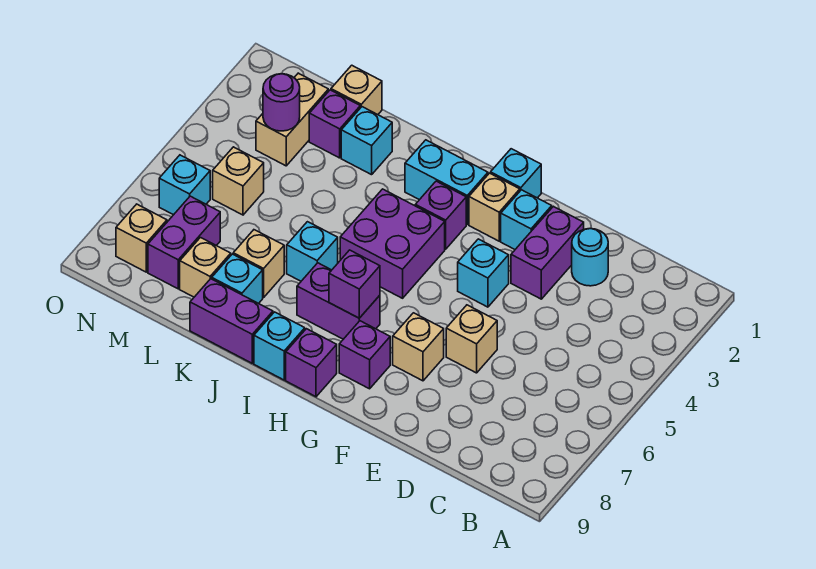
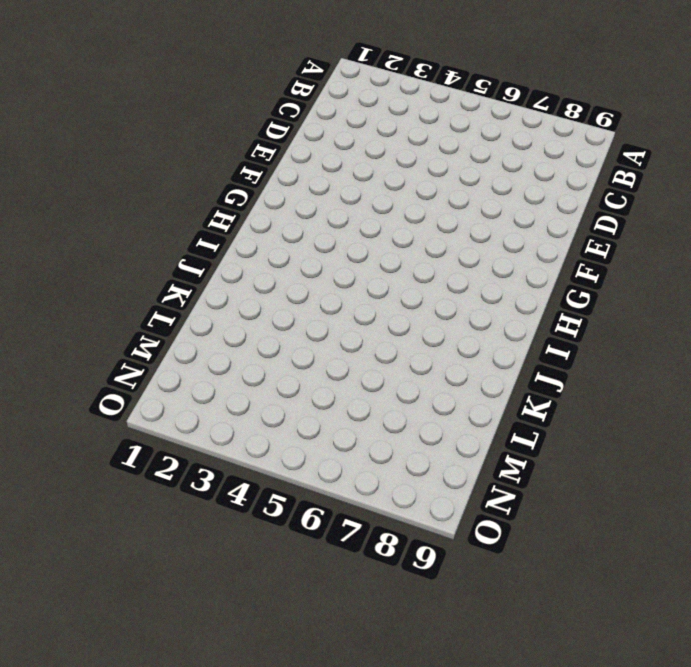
none -> cyan round brick D2 level 1
none -> purple brick E2:E3 level 1
none -> tan brick E6 level 1
none -> cyan brick F2 level 1

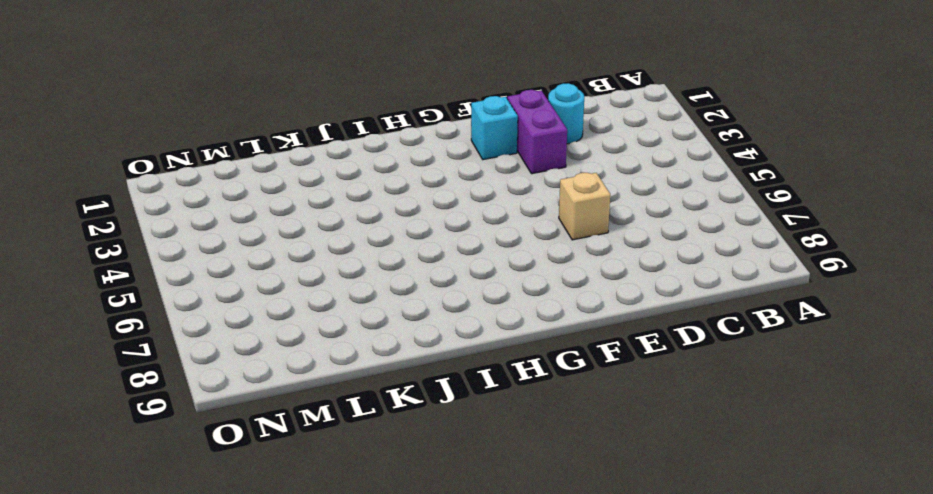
none -> cyan brick F4 level 1
none -> tan brick F7 level 1
none -> cyan brick G1 level 1
none -> tan brick G2 level 1

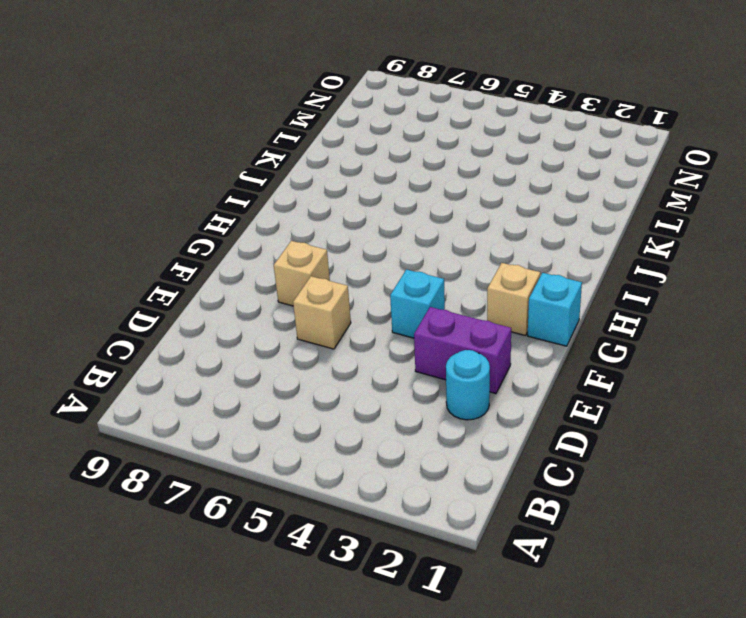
none -> cyan brick F2 level 1
none -> purple brick G8 level 1
none -> cyan brick H2:I2 level 1
none -> purple brick H3 level 1

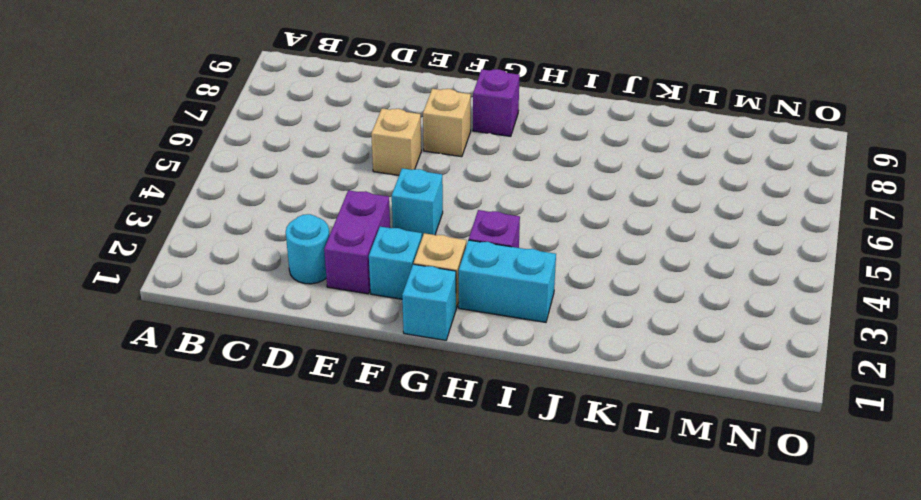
none -> purple brick H4:I5 level 1
none -> purple brick H7:I7 level 1
none -> purple brick H9 level 1
none -> cyan brick I9 level 1

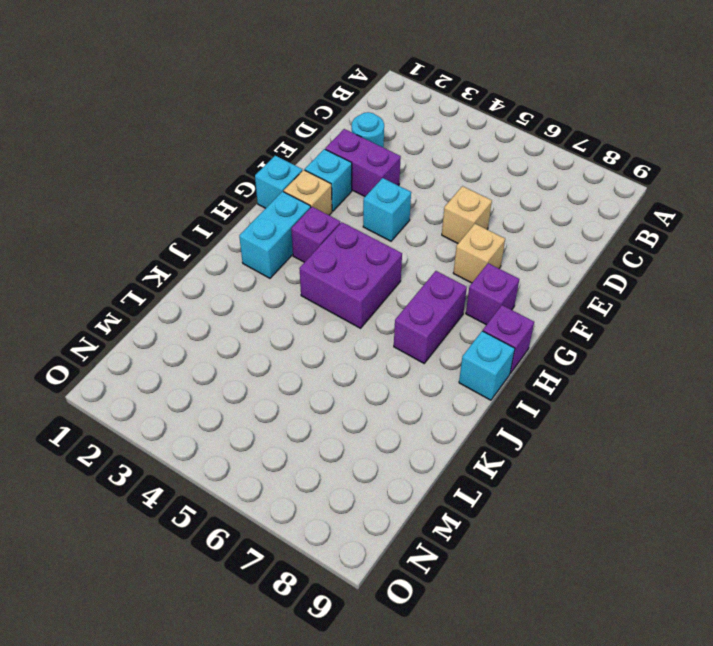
none -> cyan brick J6 level 1
none -> purple brick J9:K9 level 1
none -> cyan brick K2 level 1
none -> tan brick K7 level 1

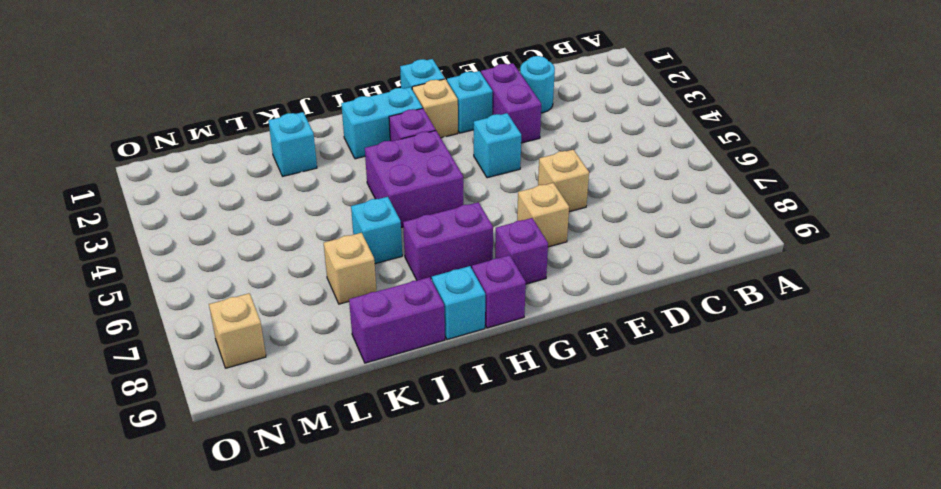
none -> cyan brick K8 level 1
none -> tan brick L1 level 1
none -> purple brick L2 level 1
none -> tan brick L8 level 1

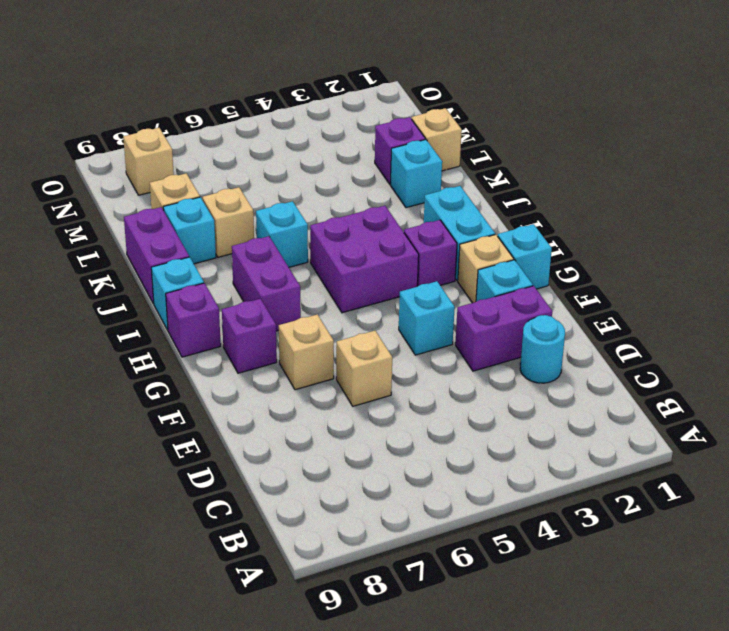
none -> tan brick M2:M3 level 1
none -> tan brick M5 level 1
none -> purple brick M7:M8 level 1
none -> cyan brick N6 level 1

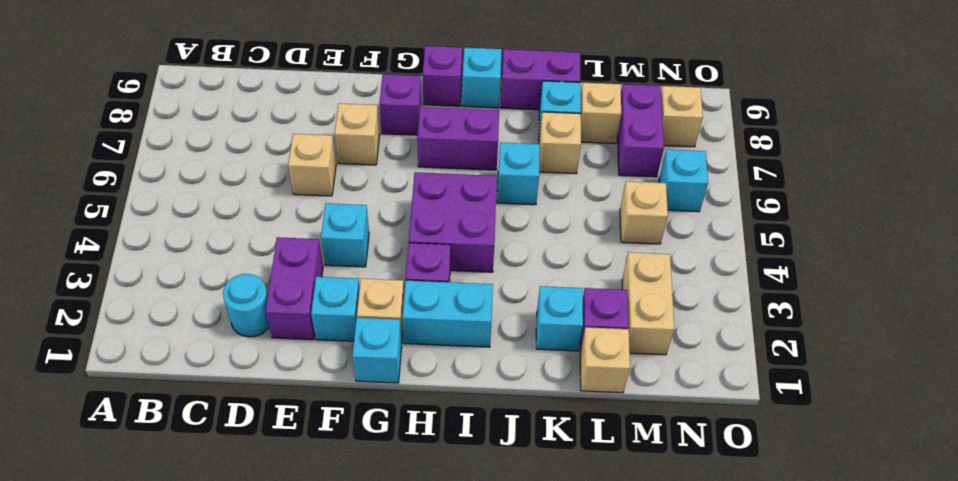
none -> purple brick H7 level 2
none -> purple round brick M3 level 2

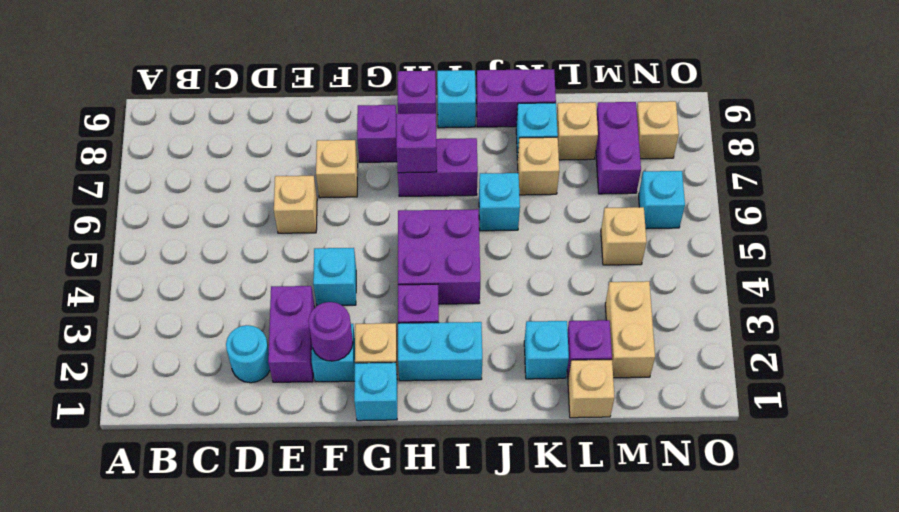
purple round brick F2 level 2 -> purple round brick M3 level 2

